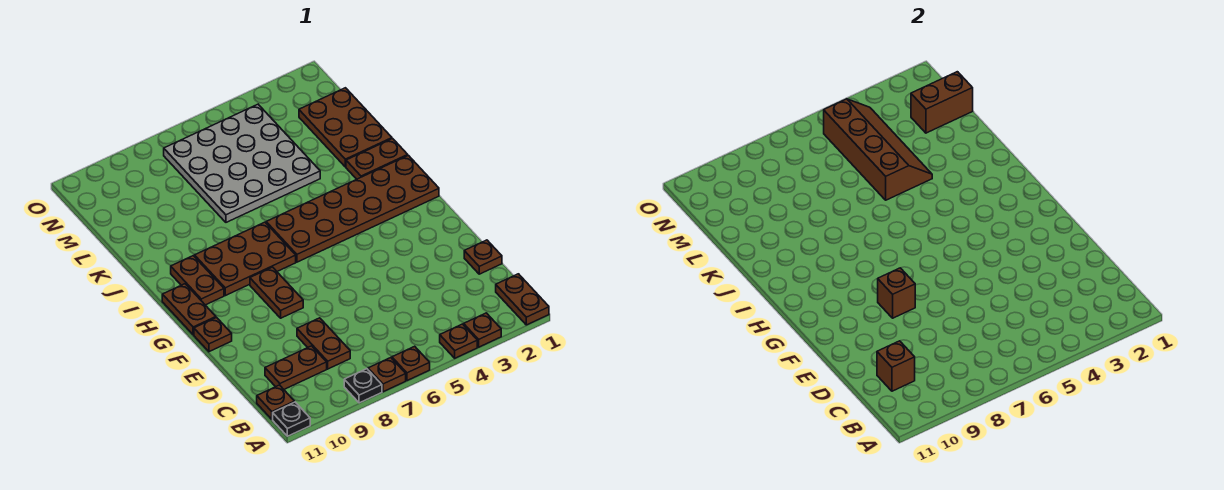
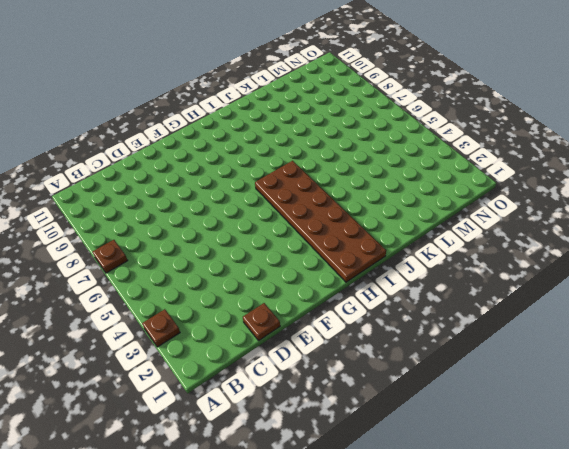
none -> brown plate A1:B1 level 1
none -> brown plate A4 level 1
none -> brown plate A6 level 1

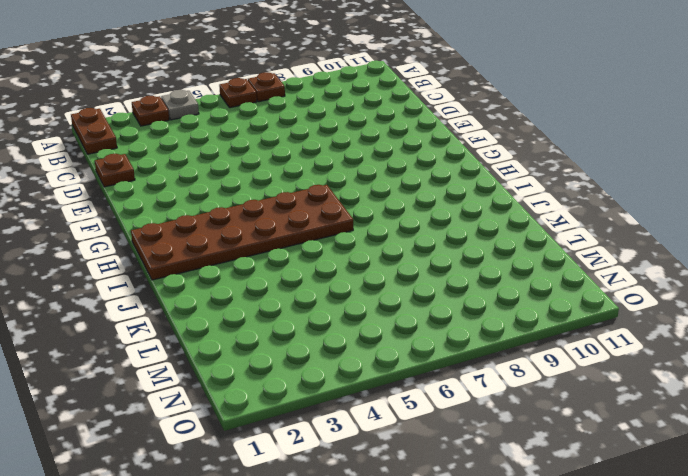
grey plate A4 level 1 -> brown plate A4 level 1
none -> black plate A8 level 1
none -> black plate A11 level 1
none -> brown plate B11 level 1

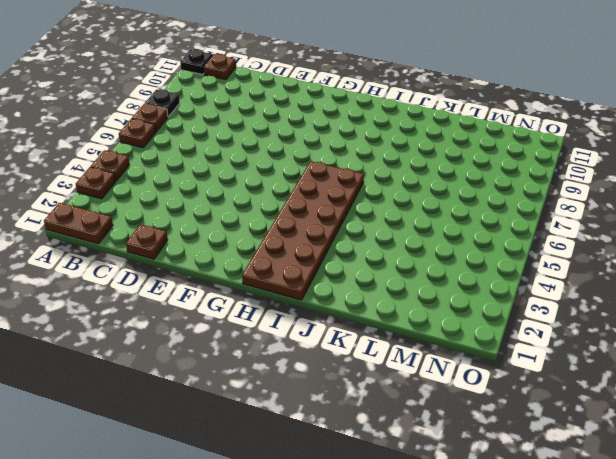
none -> brown plate C8:D8 level 1
none -> brown plate C9:C10 level 1
none -> brown plate F8:G8 level 1

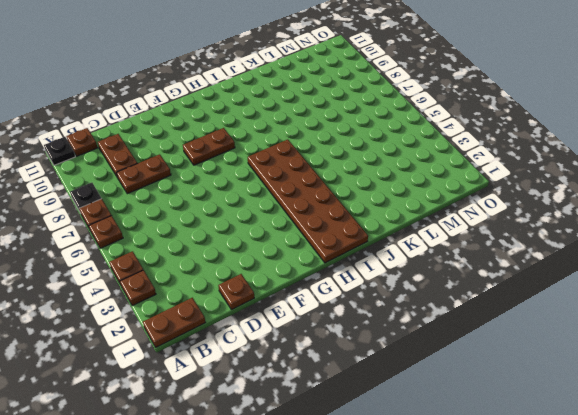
none -> brown plate F11 level 1
none -> brown plate G11:H11 level 1
none -> brown plate H7:I9 level 1

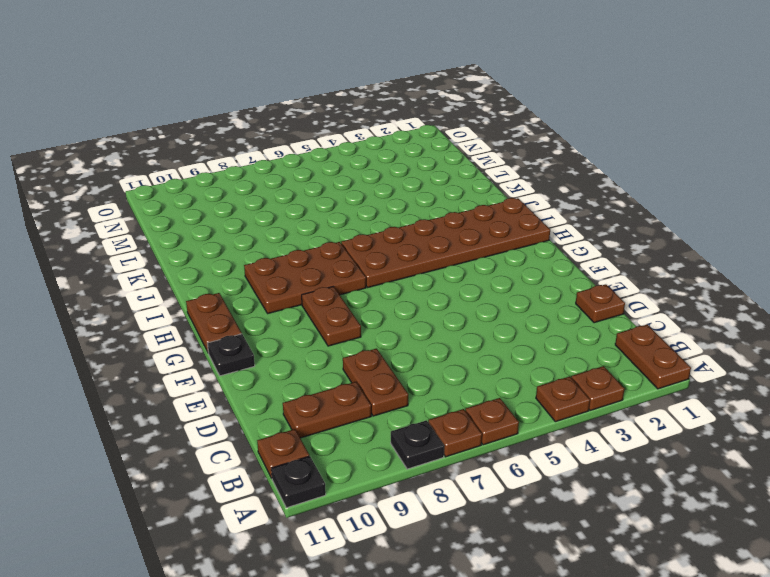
black plate F11 level 1 -> brown plate F11 level 1
none -> brown plate H10:I10 level 1
none -> brown plate J1:J2 level 1
none -> brown plate K1:M2 level 1

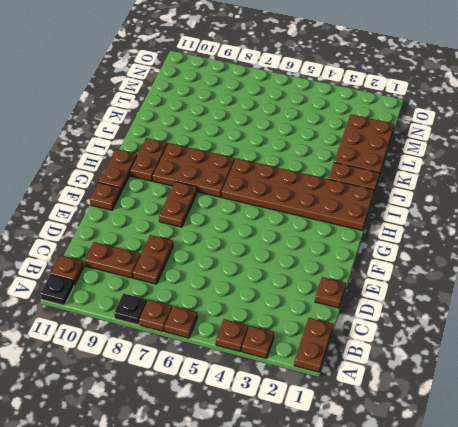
none -> grey plate K4:N7 level 1
none -> brown brick C10 level 2
none -> brown brick F8 level 2

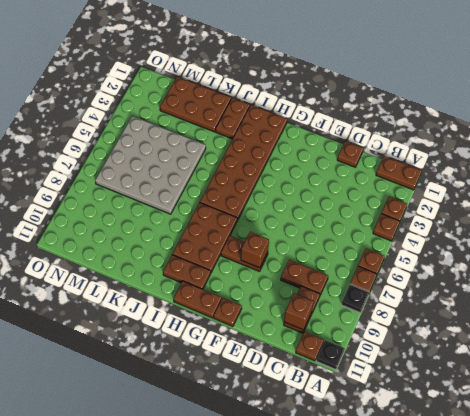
none -> brown slope K4:N5 level 2 top 5
none -> brown brick M1:M2 level 2

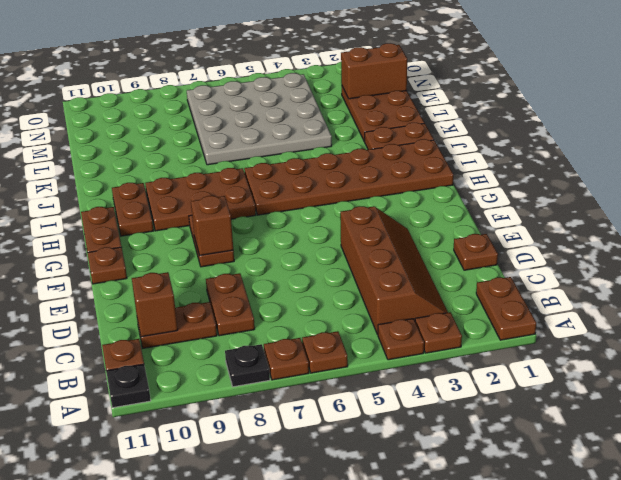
brown slope B3:E4 level 1 top 4 -> brown slope K4:N5 level 2 top 5

